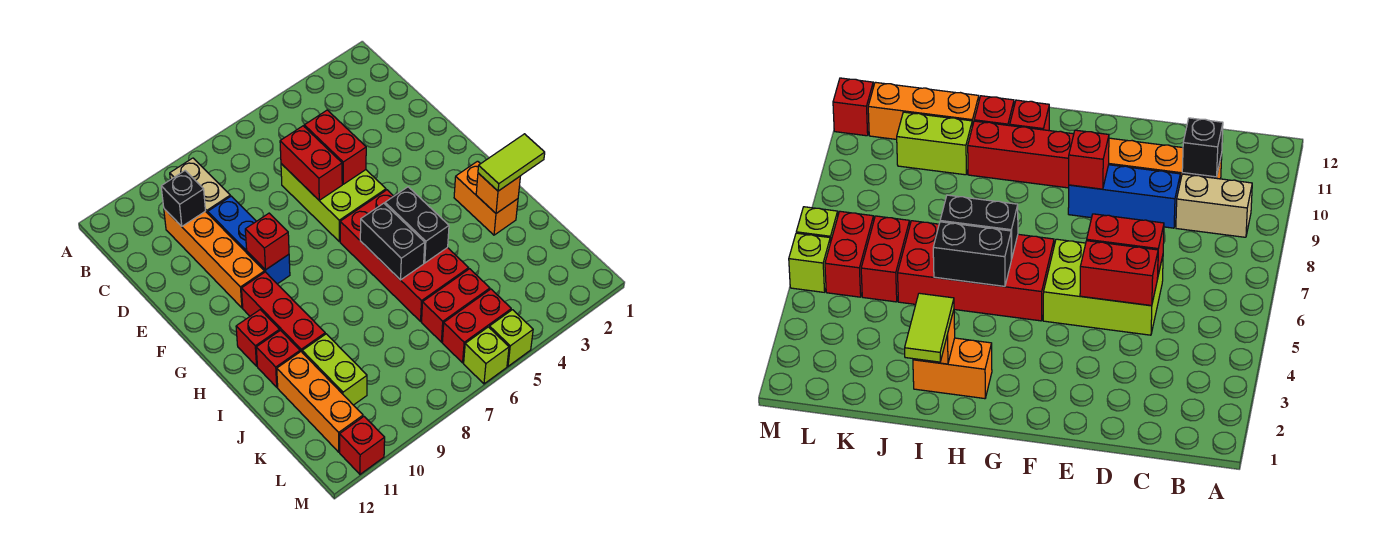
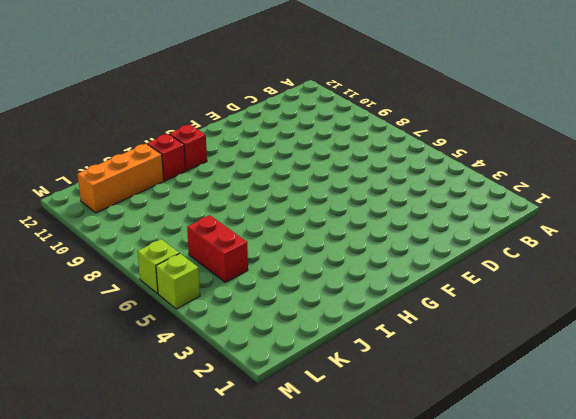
none -> tan brick B9:C9 level 1
none -> orange brick C10:F10 level 1
none -> lime brick D5:F6 level 1

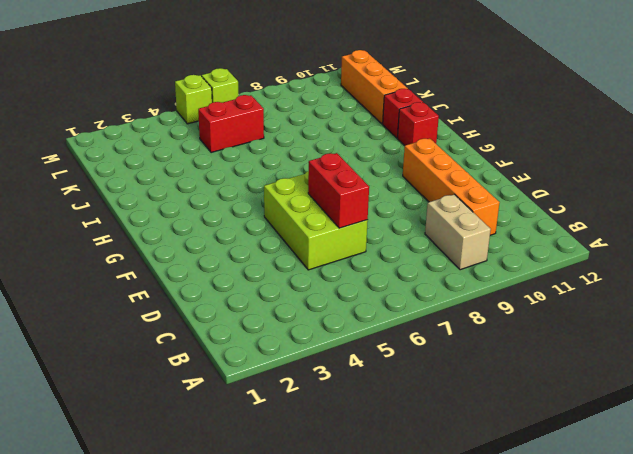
none -> blue brick D9:F9 level 1
none -> red brick G5:J6 level 1
none -> red brick G10:I10 level 1

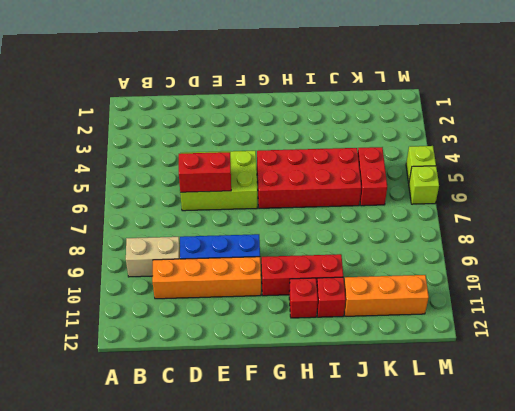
none -> orange brick H2:I2 level 1
none -> lime brick J10:K10 level 1
none -> red brick L5:L6 level 1

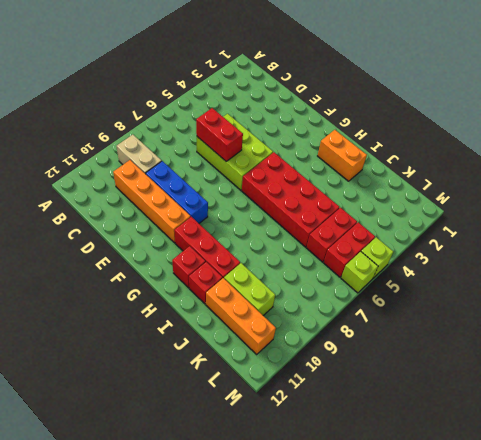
none -> red brick M11 level 1
none -> black brick C10 level 2
none -> red brick D5:E5 level 2

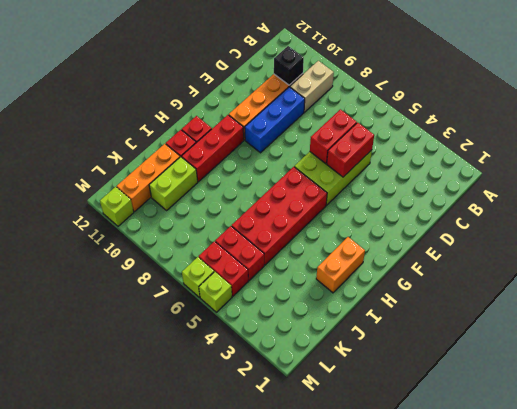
lime brick M11 level 1 -> red brick M11 level 1
none -> red brick F9 level 2
none -> black brick H5:I5 level 2
none -> black brick H6:I6 level 2

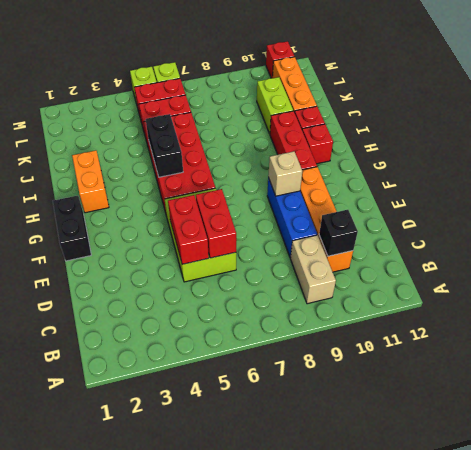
black brick F1:G1 level 1 -> black brick H6:I6 level 2
tan brick F9 level 2 -> red brick F9 level 2
none -> orange brick I2 level 2
none -> lime tile I1:I2 level 3

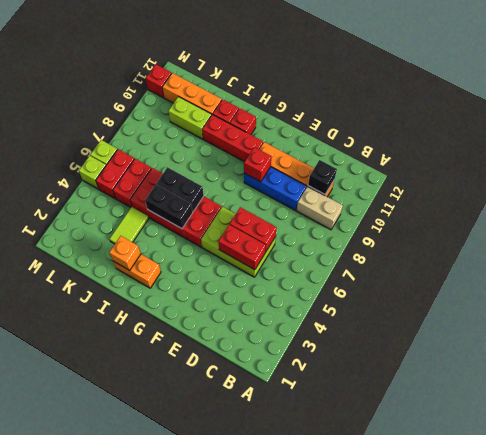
lime tile J3:J4 level 1 -> lime tile I1:I2 level 3

